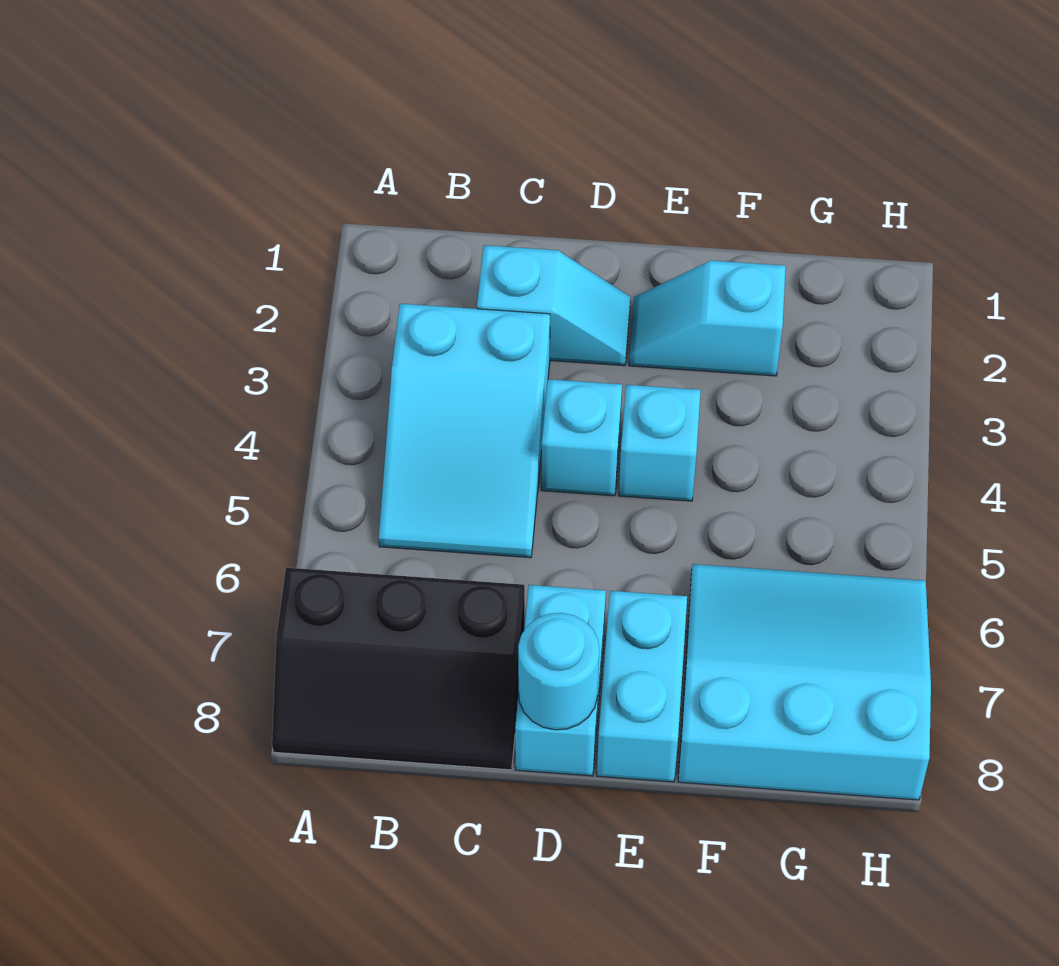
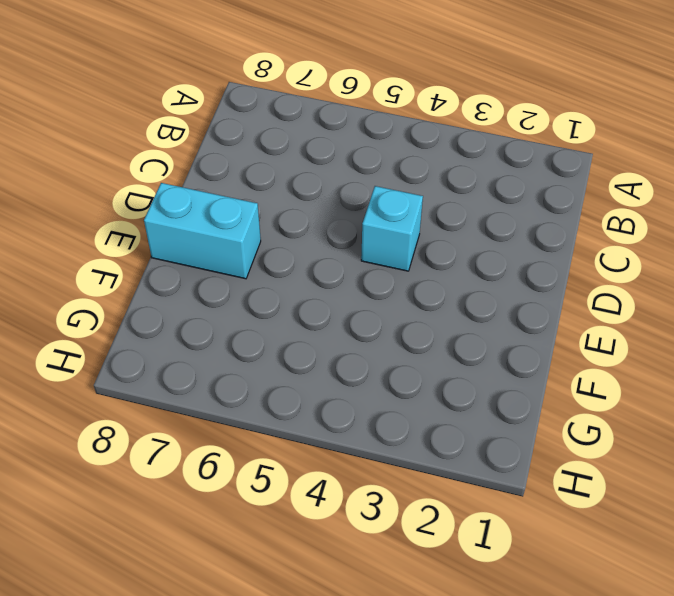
none -> black slope A7:C8 level 1 top 7
none -> cyan slope B3:C5 level 1 top 3

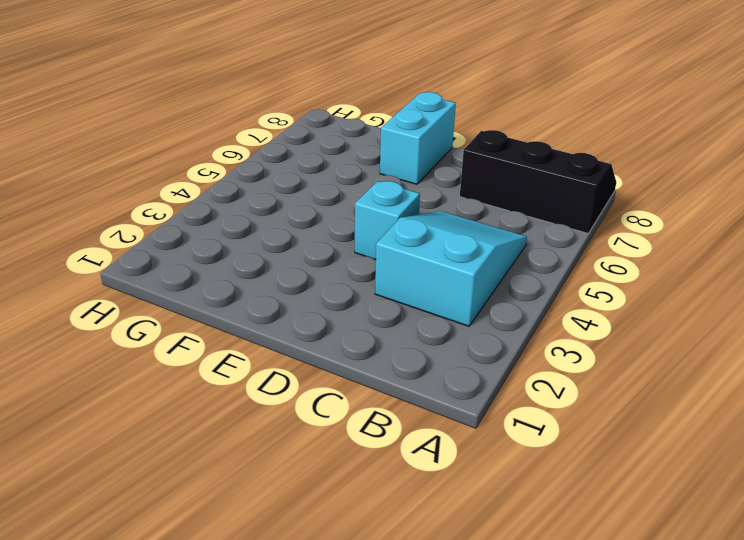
none -> cyan slope C2:D2 level 1 top C
none -> cyan brick D7:D8 level 1

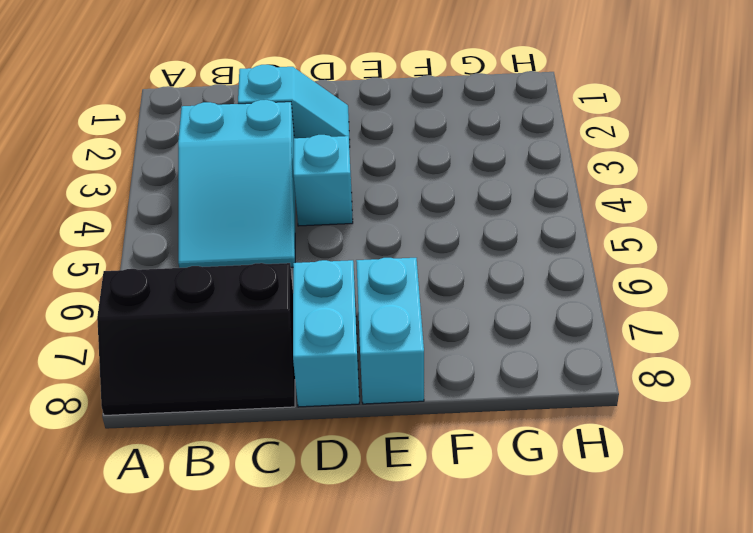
none -> cyan slope E2:F2 level 1 top F
none -> cyan brick E4 level 1

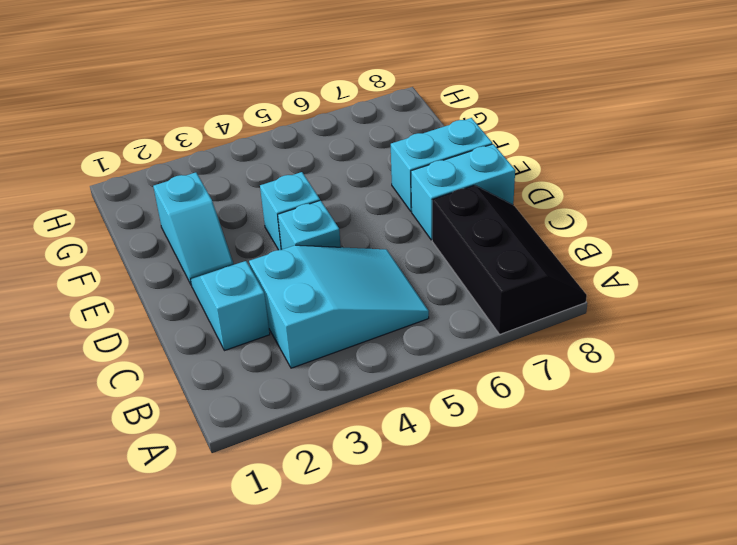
none -> cyan slope F6:H8 level 1 top 8
none -> cyan round brick D8 level 2

